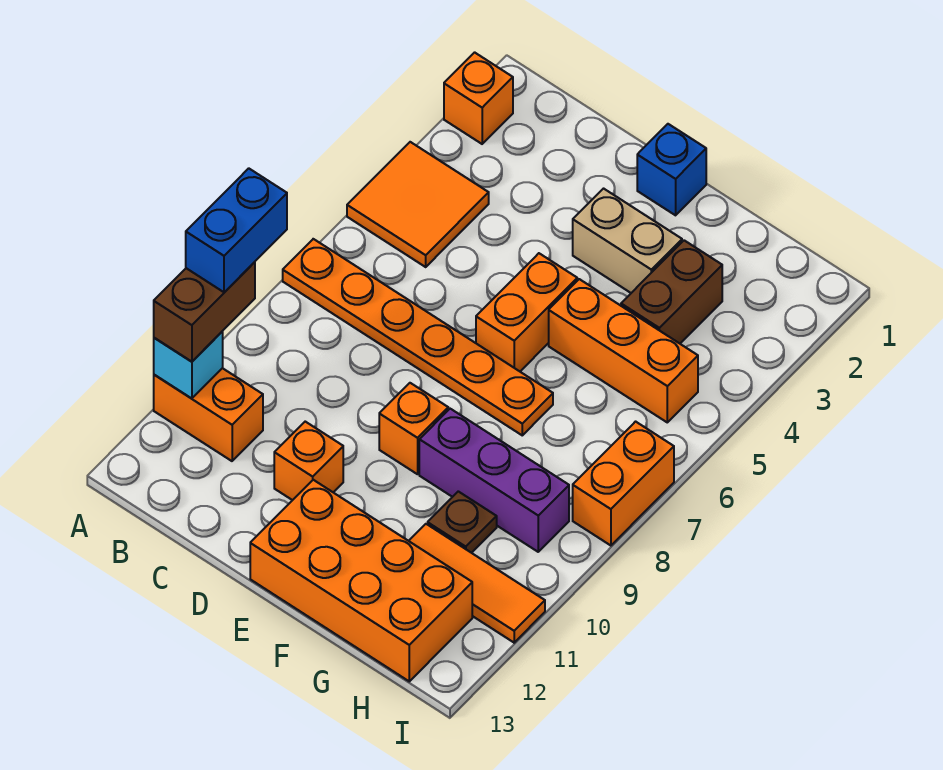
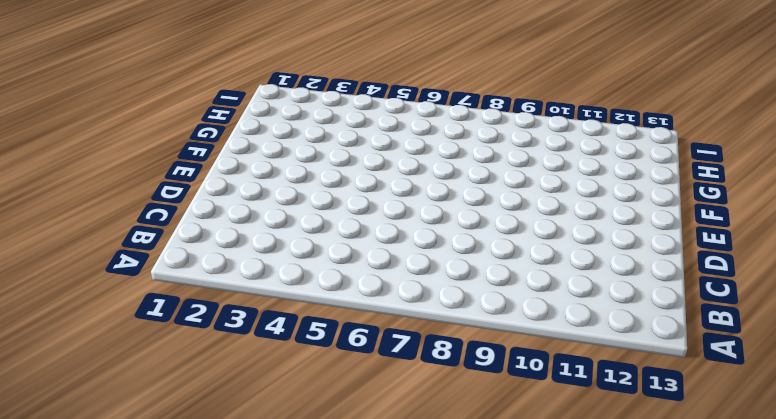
none -> orange brick A2 level 1
none -> orange tile A4:B5 level 1
none -> orange plate A7:F7 level 1

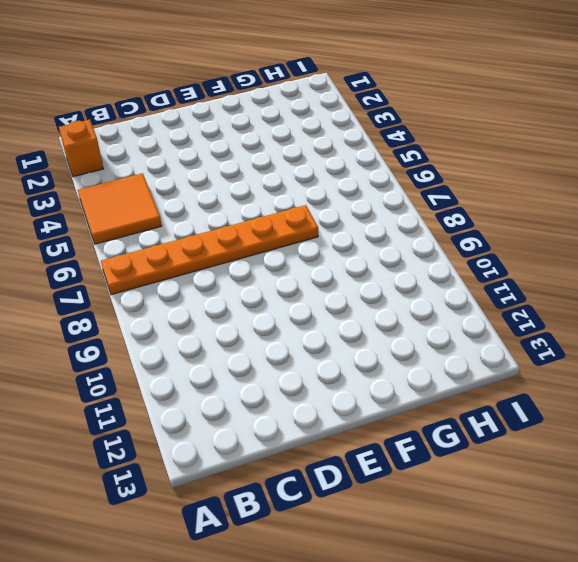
none -> orange brick A11:B11 level 1
none -> orange brick D11 level 1
none -> blue brick E1 level 1

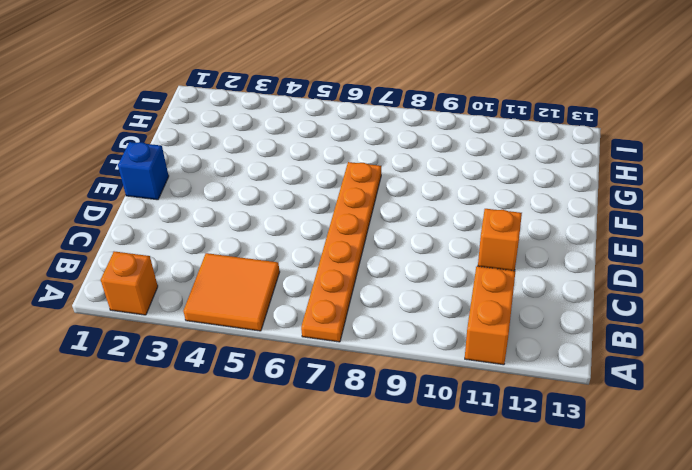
none -> tan brick E3:F3 level 1
none -> orange brick E5:E6 level 1
none -> orange brick E9 level 1

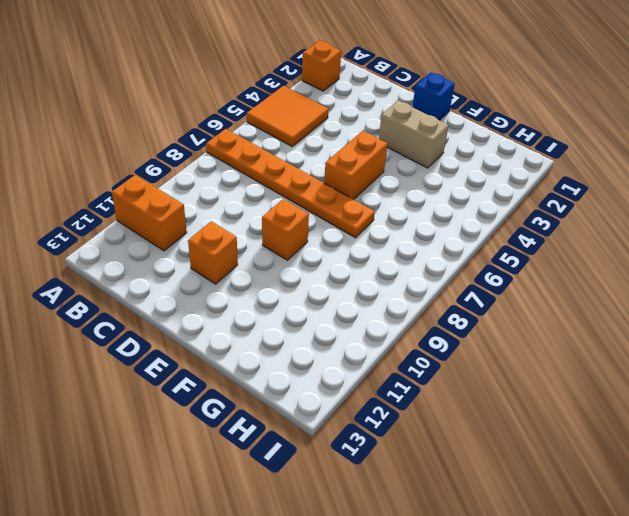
none -> orange brick E12:H13 level 1
none -> orange brick F5:H5 level 1
none -> purple brick F9:H9 level 1

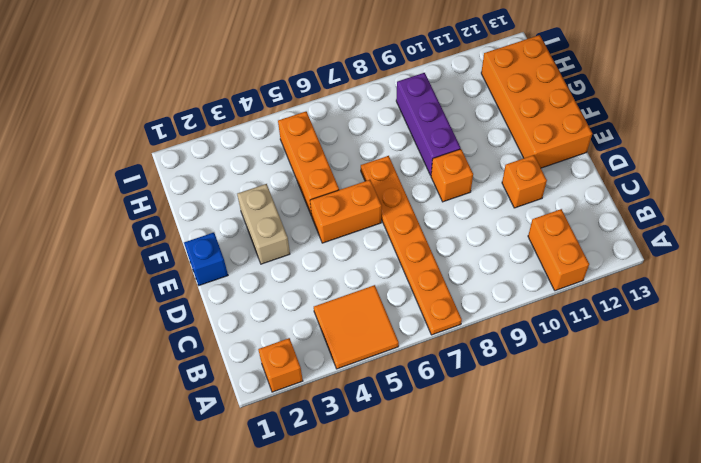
none -> brown brick G3:G4 level 1
none -> brown plate G10 level 1
none -> orange tile G11:I11 level 1

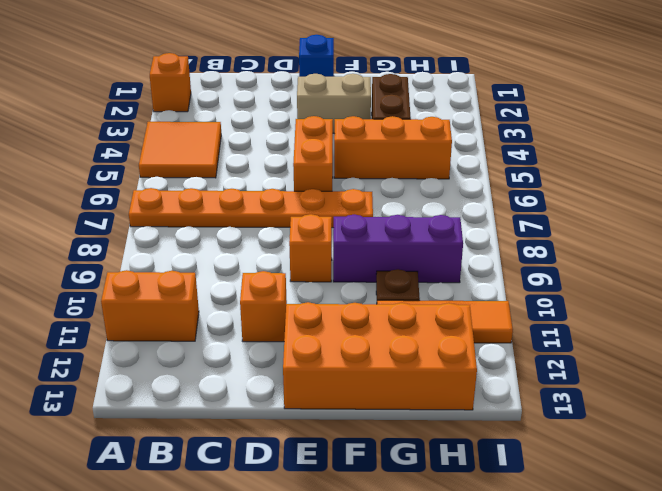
none -> orange brick I7:I8 level 1
none -> cyan brick A11 level 2
none -> brown brick A10:A11 level 3

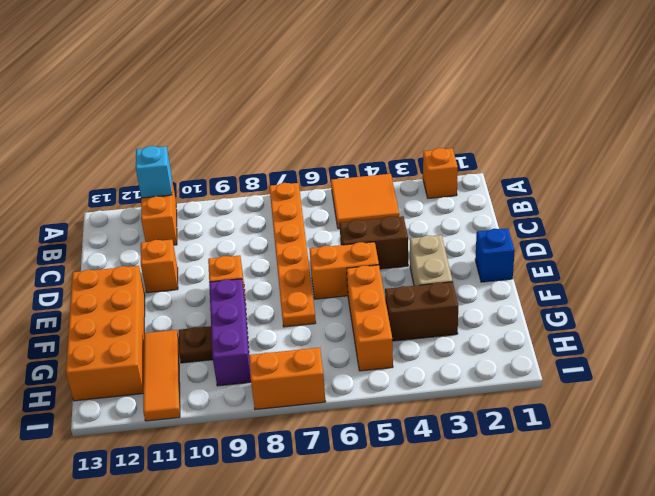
brown brick D4:D5 level 1 -> brown brick A10:A11 level 3
none -> blue brick A9:A10 level 4

